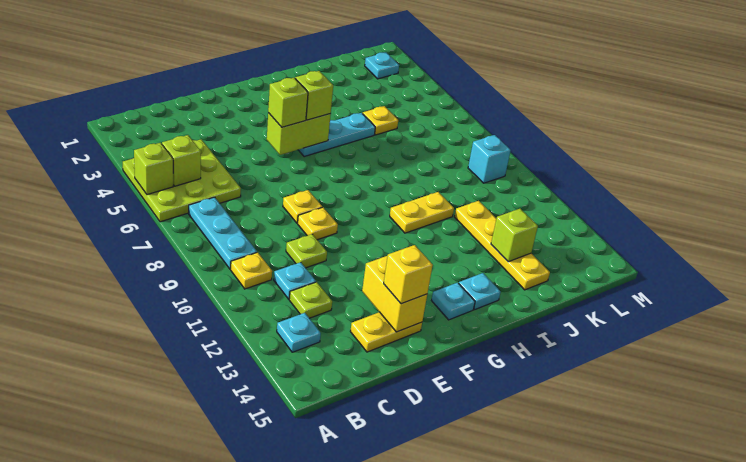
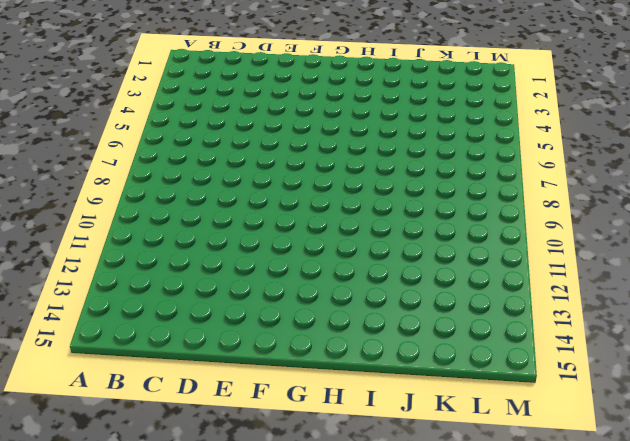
none -> lime plate A4:C6 level 1
none -> cyan plate B7:B9 level 1
none -> yellow plate B10 level 1

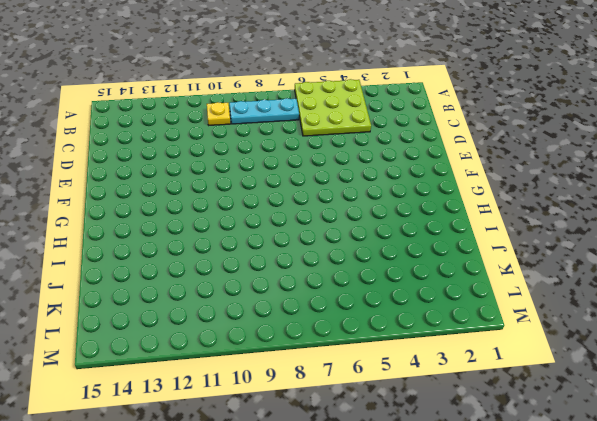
none -> cyan plate B13 level 1
none -> cyan plate C11 level 1
none -> lime plate C12 level 1

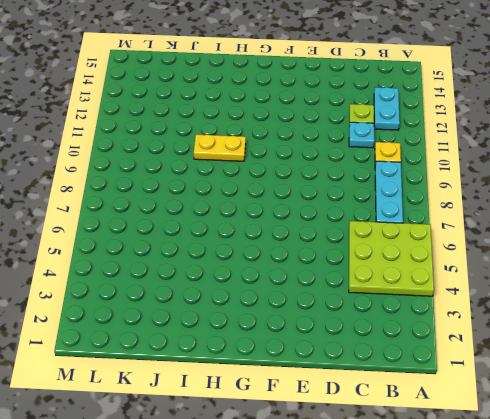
cyan plate B12:B13 level 1 -> cyan plate B13 level 1
none -> lime plate D10 level 1
none -> yellow plate D14:E14 level 1
none -> yellow plate E8 level 1

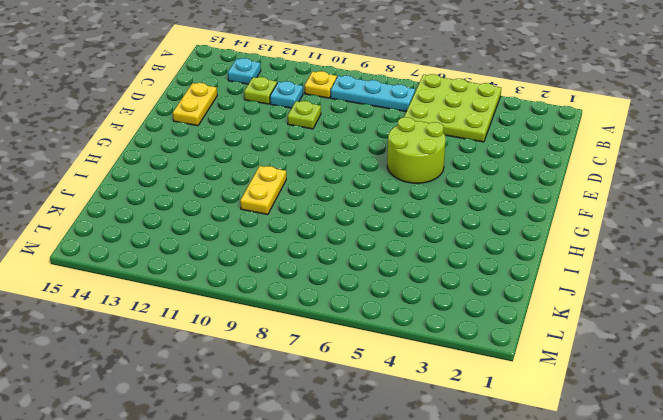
lime round brick E5:F6 level 1 -> none
none -> yellow plate E8 level 1
none -> yellow plate E9 level 1
none -> cyan plate G5:I5 level 1

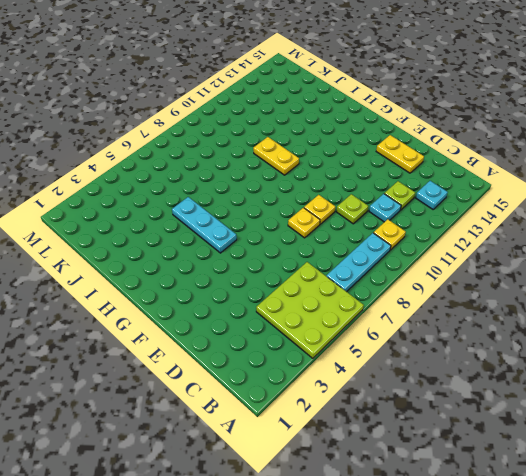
none -> cyan plate G14 level 1
none -> cyan plate H14 level 1
none -> yellow plate J5 level 1

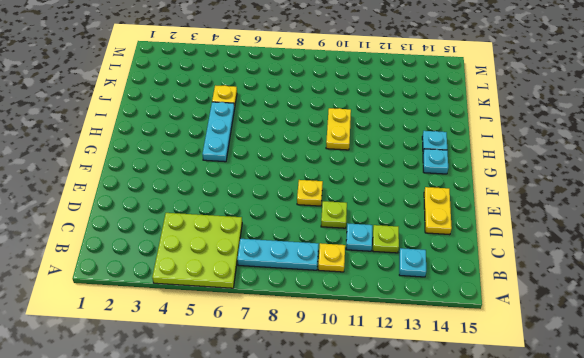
none -> yellow plate E8 level 1
none -> yellow plate J11:J14 level 1
none -> cyan plate L2 level 1

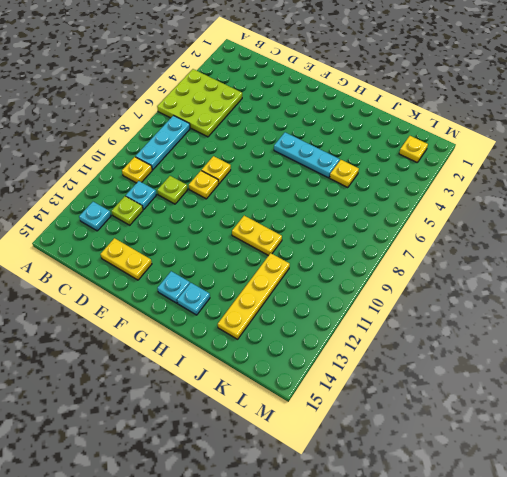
yellow plate L2 level 1 -> cyan plate L2 level 1
none -> cyan brick L9 level 1
none -> lime brick A5 level 2
none -> lime brick B5 level 2

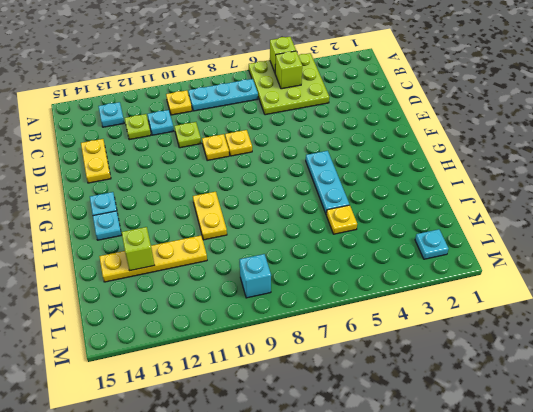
none -> yellow brick E13:E14 level 2
none -> lime brick F5:G5 level 2
none -> yellow brick E14 level 3

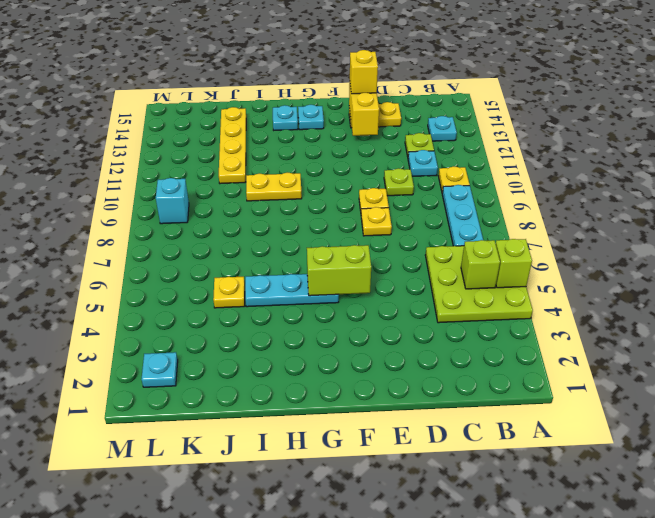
none -> lime brick J13 level 2
none -> lime brick F5 level 3
none -> lime brick G5 level 3

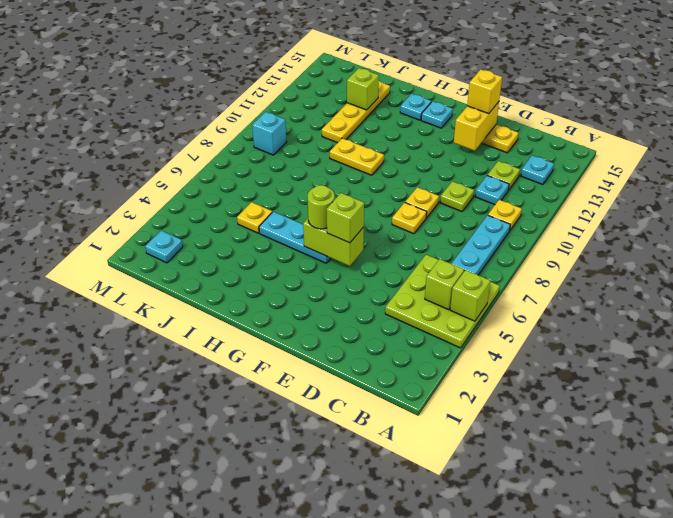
lime round brick G5 level 3 -> lime brick G5 level 3

